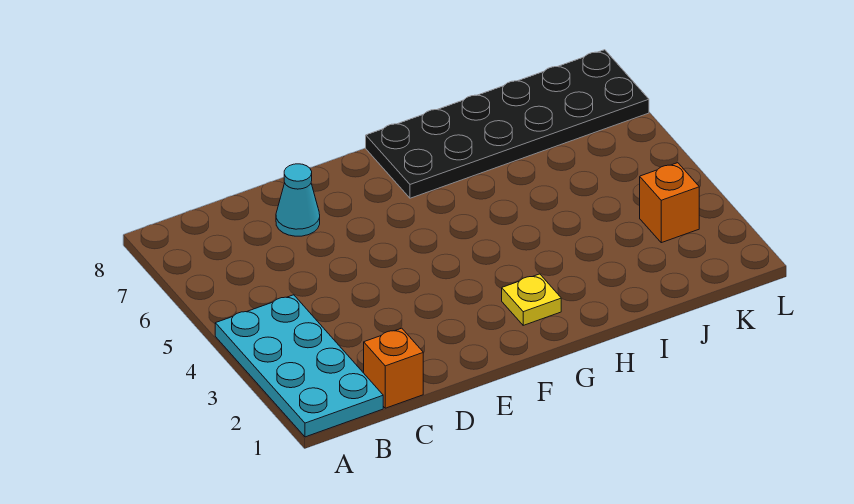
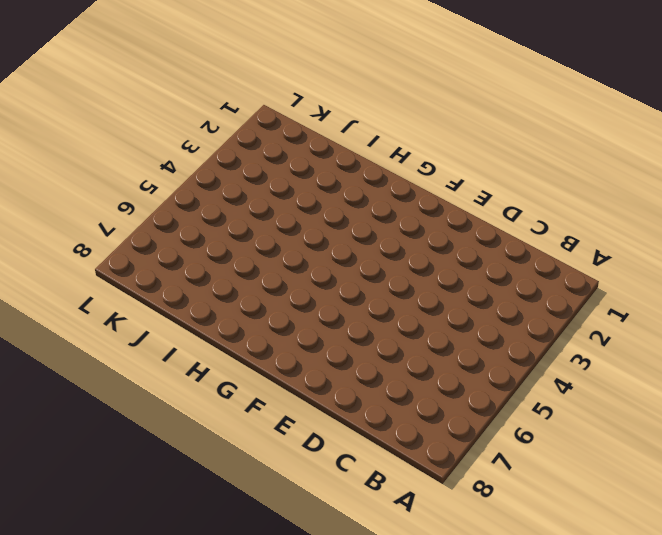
none -> cyan plate A1:B4 level 1
none -> orange brick C1 level 1

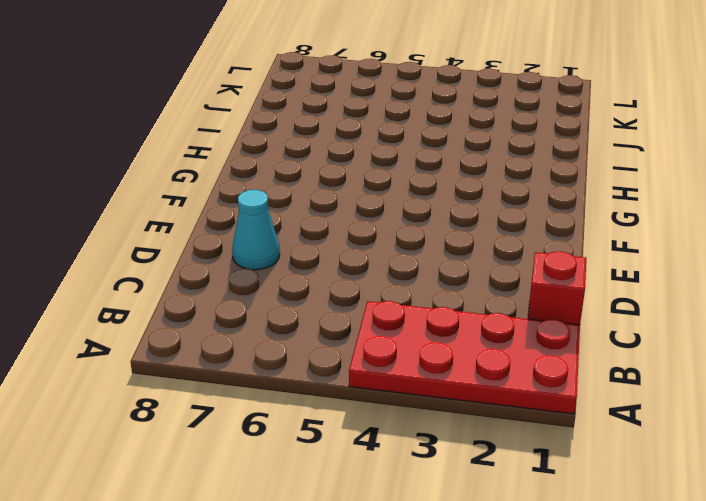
red plate A1:B4 level 1 -> cyan plate A1:B4 level 1
red brick C1 level 1 -> orange brick C1 level 1
none -> yellow plate G2 level 1
none -> black plate G7:L8 level 1

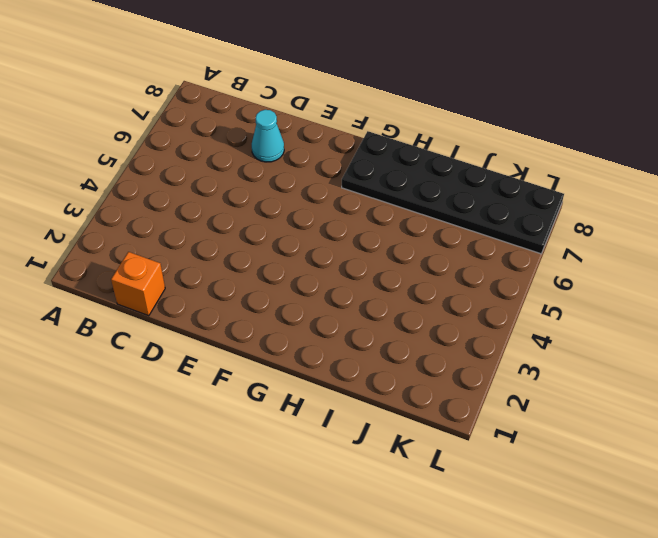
none -> cyan plate A1:B4 level 1
none -> yellow plate G2 level 1

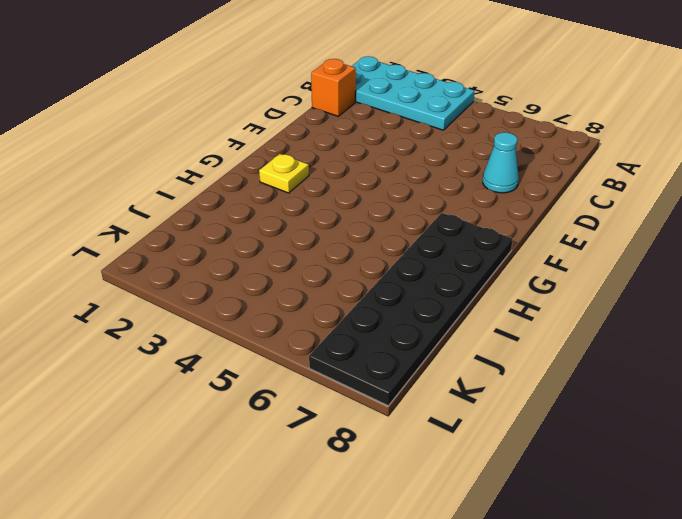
none -> orange brick K3 level 1

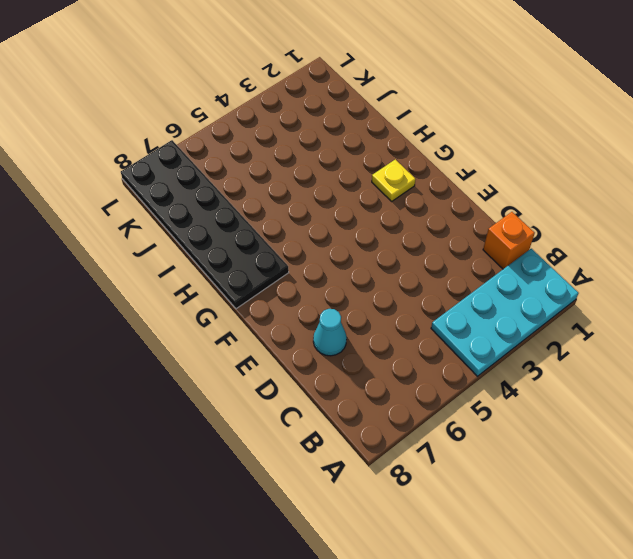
none -> orange brick K3 level 1

